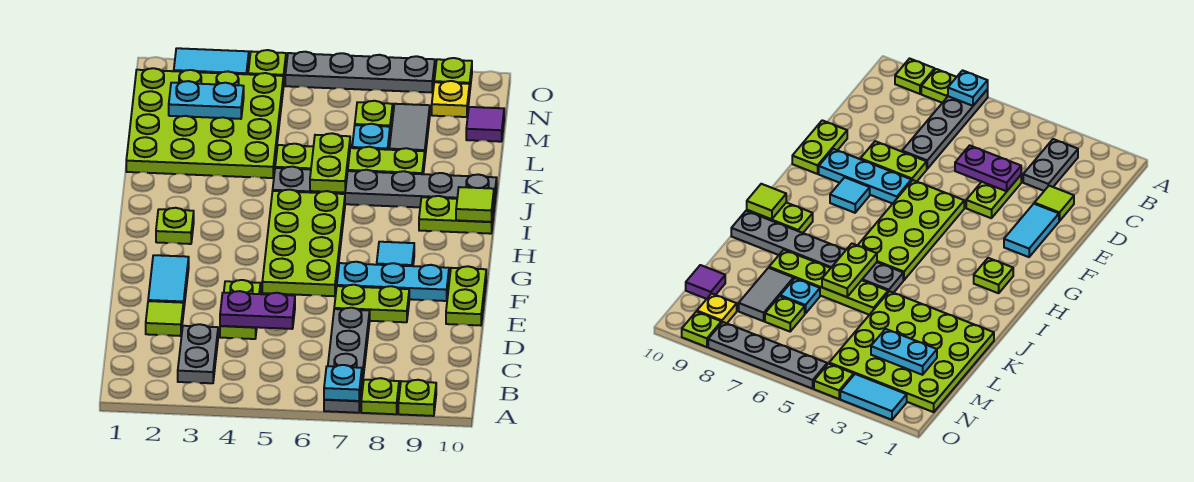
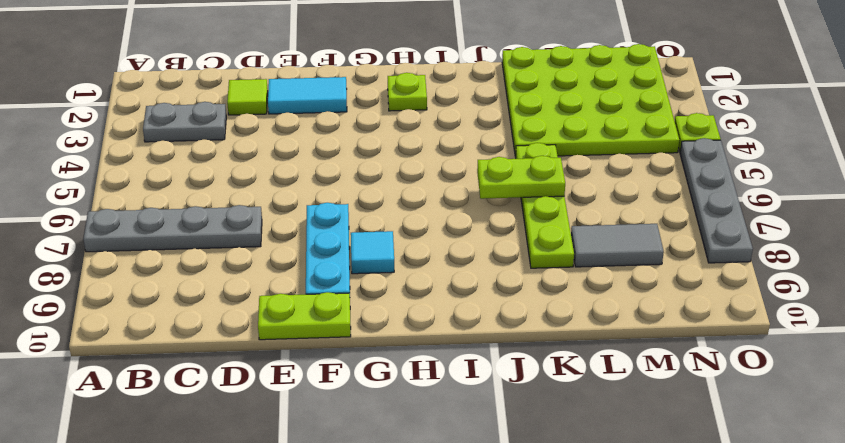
none -> lime plate A8 level 1
none -> lime plate A9 level 1
none -> lime plate D4:E4 level 1
none -> lime plate E7:E8 level 1

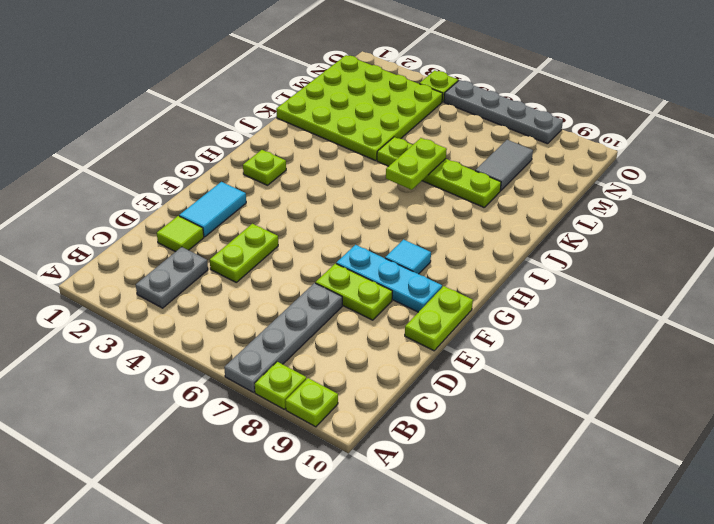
none -> lime plate F5:I6 level 1
none -> lime plate I9:I10 level 1
none -> grey plate J5:J10 level 1
none -> cyan plate L7 level 1

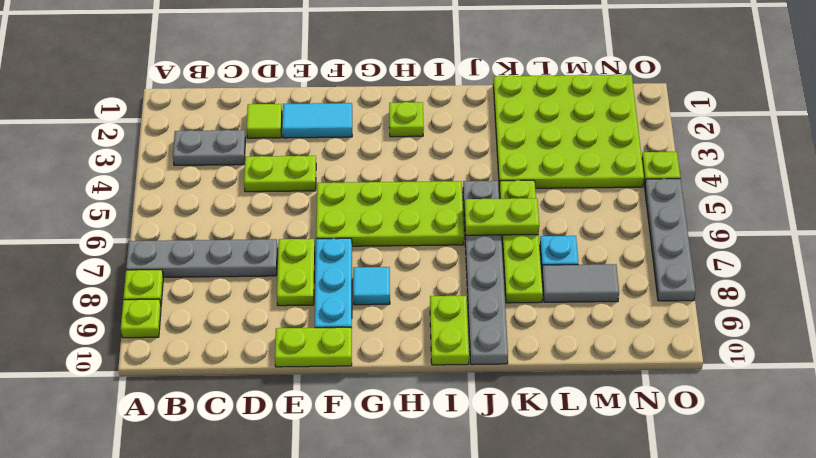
none -> lime plate M7 level 1
none -> purple tile M10 level 1
none -> yellow plate N9 level 1
none -> cyan tile O2:O3 level 1

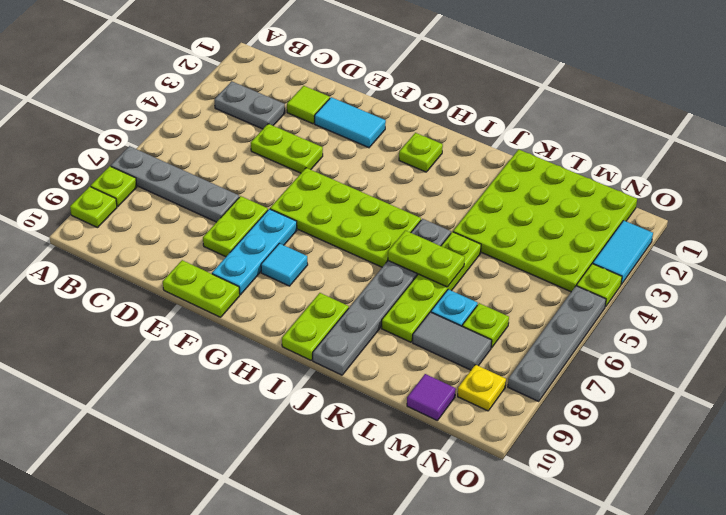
none -> lime plate O9 level 1
none -> cyan plate A7 level 2
none -> purple plate D4:D5 level 2
none -> lime tile I10 level 2

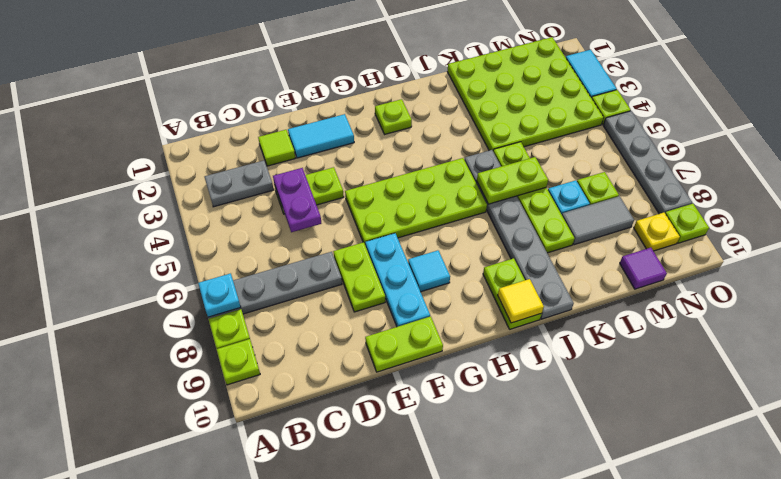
yellow tile I10 level 2 -> lime tile I10 level 2
none -> cyan plate M2:M3 level 2

